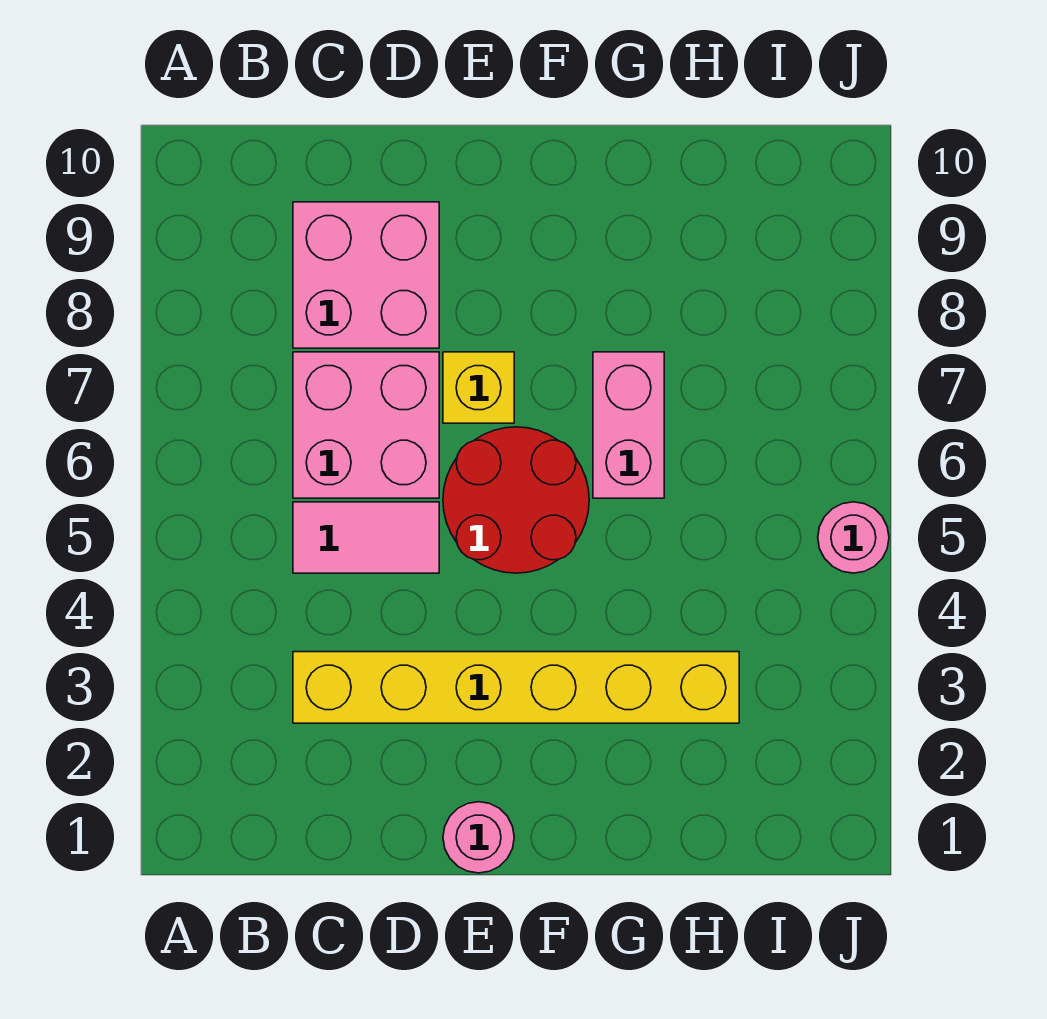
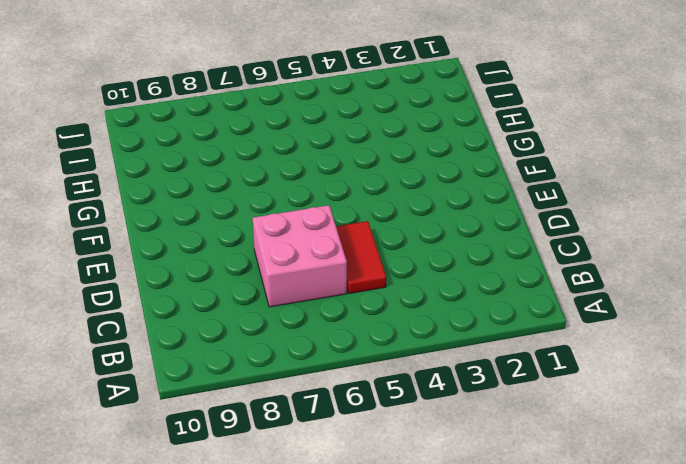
red tile C5:D5 level 1 -> pink tile C5:D5 level 1
none -> yellow brick C3:H3 level 1
none -> pink brick C8:D9 level 1

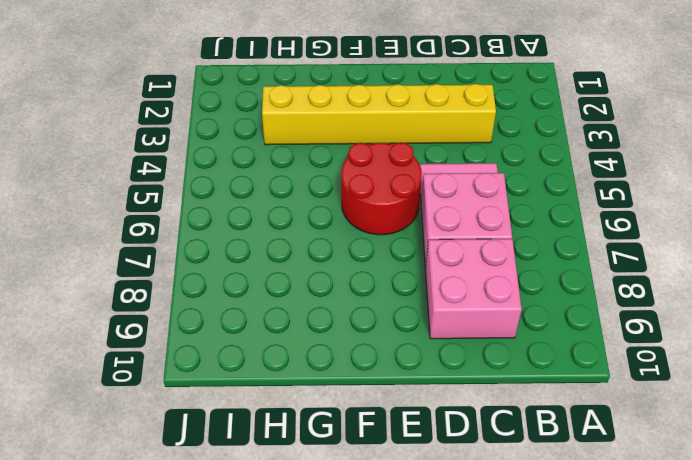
none -> pink round brick E1 level 1
none -> yellow brick E7 level 1

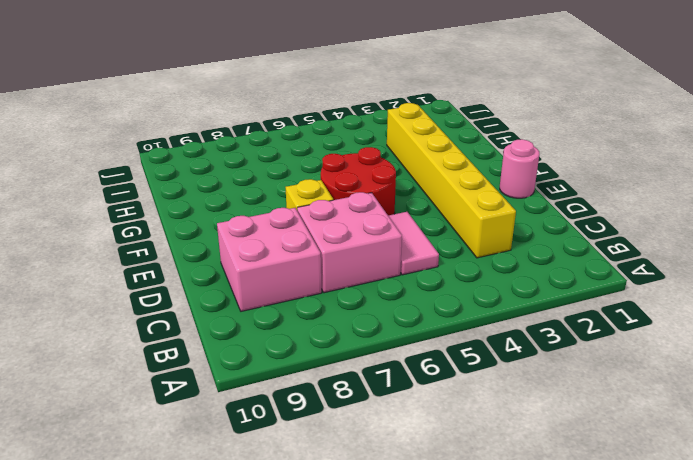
none -> pink brick G6:G7 level 1
none -> pink round brick J5 level 1

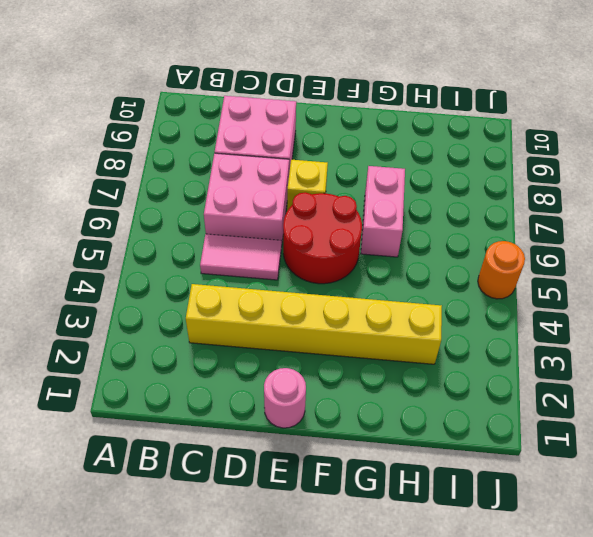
orange round brick J5 level 1 -> pink round brick J5 level 1

